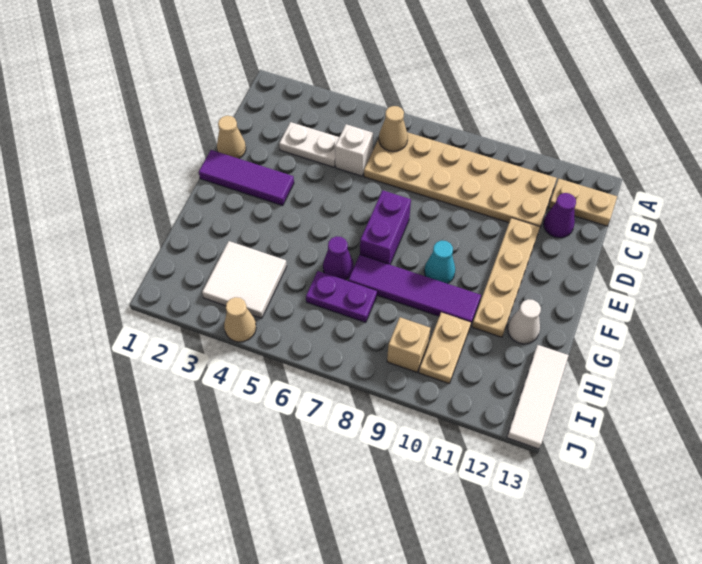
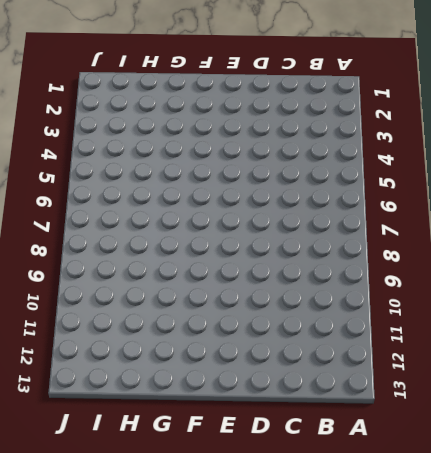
none -> tan plate B6:C11 level 1
none -> tan plate B12:B13 level 1
none -> white plate C3:C4 level 1

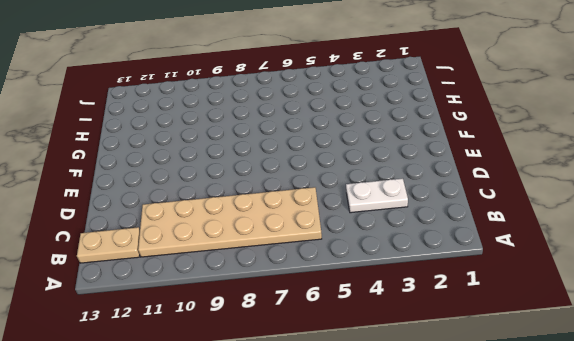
none -> white brick C5 level 1
none -> purple cone C12 level 1
none -> tan cone D1 level 1

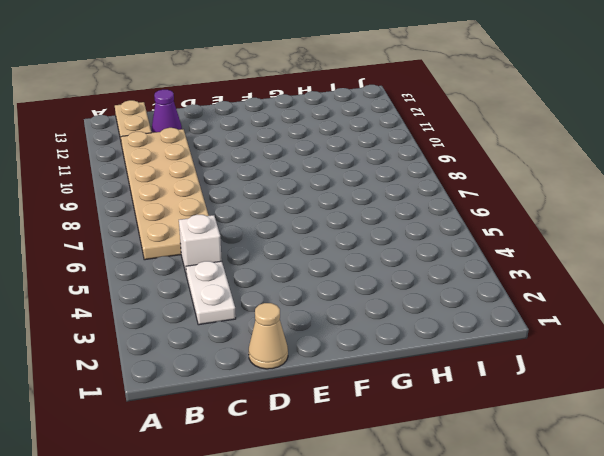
none -> tan plate D11:G11 level 1
none -> purple tile E1:E3 level 1
none -> purple brick E7:F7 level 1

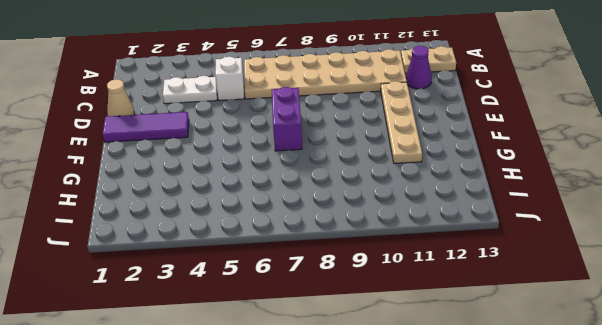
none -> cyan cone F9 level 1
none -> purple cone G6 level 1
none -> purple tile G7:G10 level 1

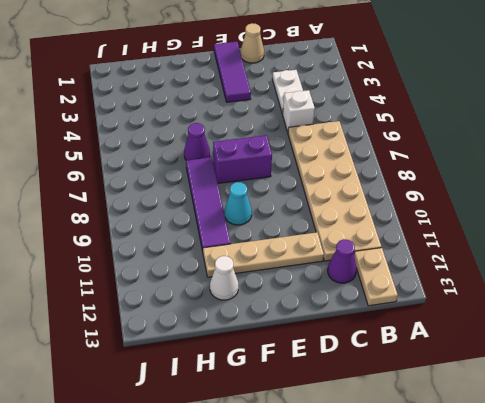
none -> white tile H3:I4 level 1
none -> purple plate H6:H7 level 1
none -> tan plate H10:I10 level 1

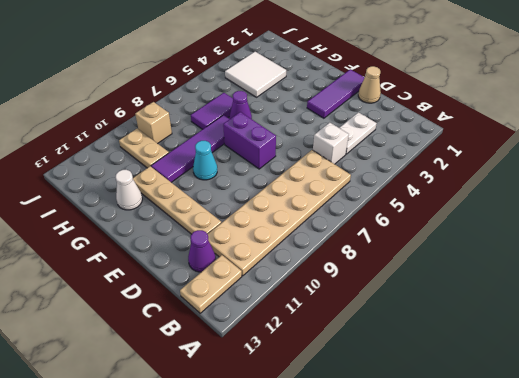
purple tile H6:H7 level 1 -> purple plate H6:H7 level 1
none -> white tile H13:J13 level 1
none -> tan cone J4 level 1
none -> tan cone B6 level 2

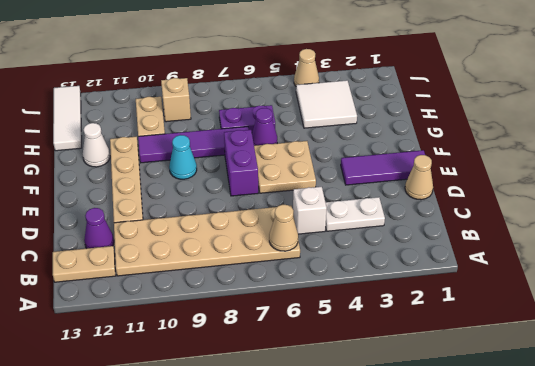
tan plate E5:F6 level 1 -> none

